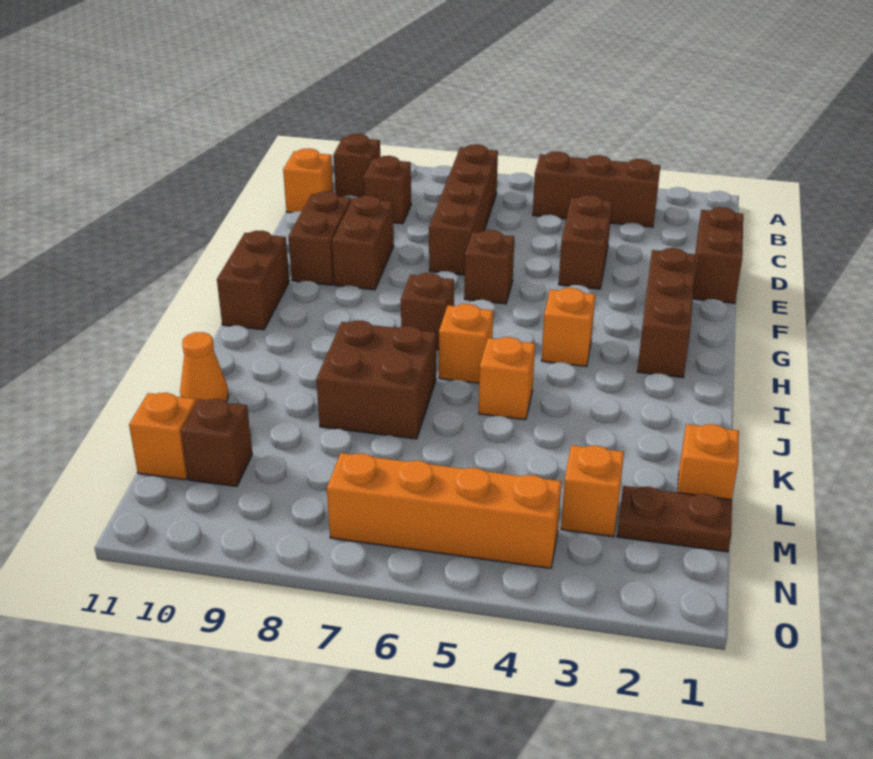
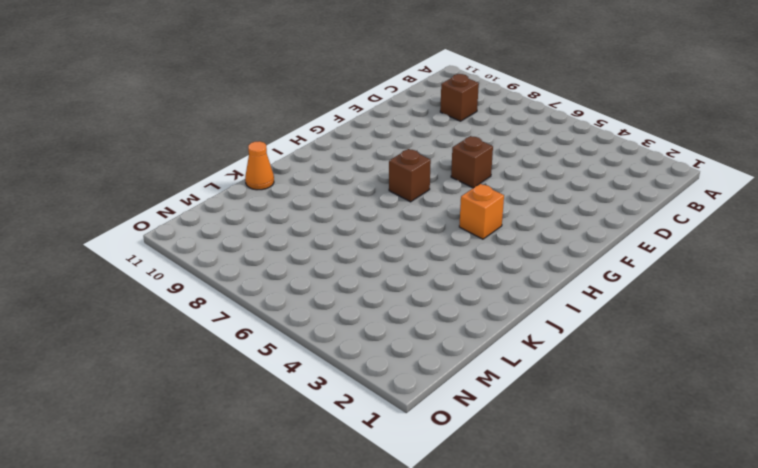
none -> brown brick B3:B5 level 1
none -> brown brick B7:E7 level 1
none -> brown brick B10 level 1

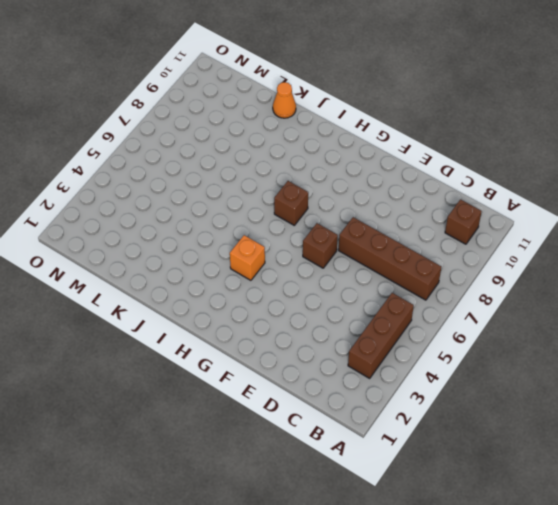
none -> brown brick C9 level 1
none -> orange brick C11 level 1
none -> brown brick D1:E1 level 1

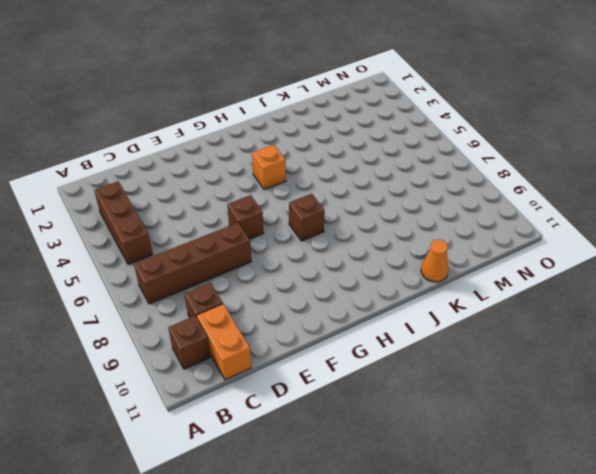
orange brick C10:C11 level 1 -> orange brick C11 level 1
none -> brown brick D1:E1 level 1
none -> brown brick D4:E4 level 1
none -> brown brick E9:F9 level 1

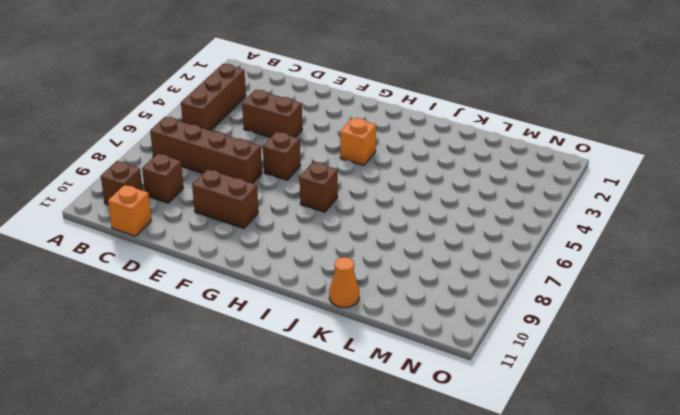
none -> brown brick D1:E1 level 1
none -> brown brick E10:F10 level 1
none -> brown brick F2:H2 level 1

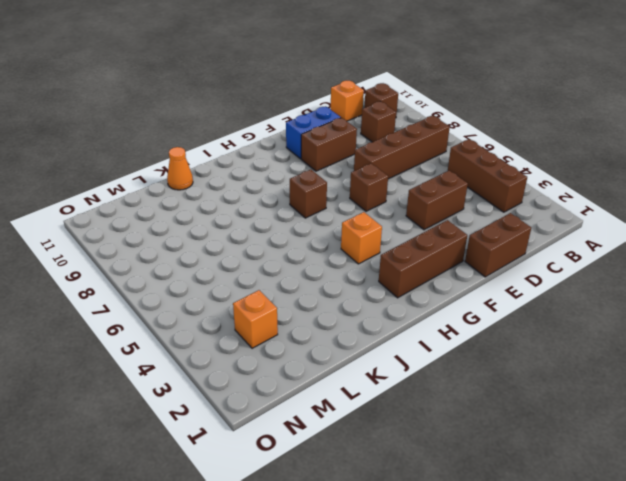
blue brick E10:F10 level 1 -> brown brick E10:F10 level 1
none -> brown brick G11:H11 level 1
none -> orange brick I6 level 1
none -> orange brick J5 level 1

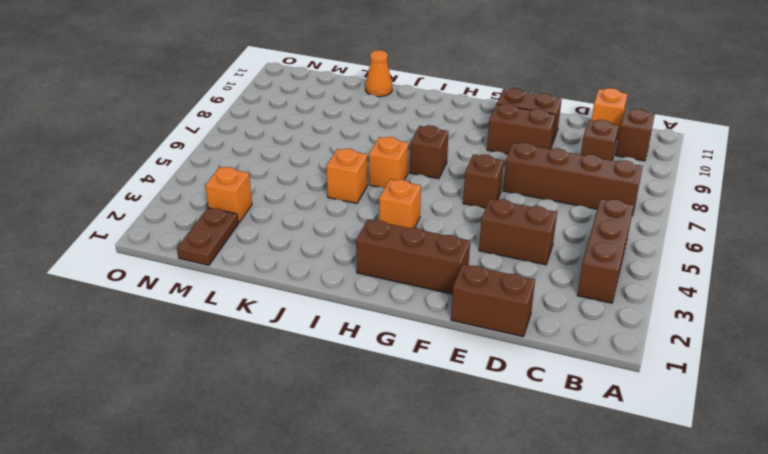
none -> brown brick G11:H11 level 1
none -> brown brick J7:K8 level 1
none -> orange brick L1 level 1

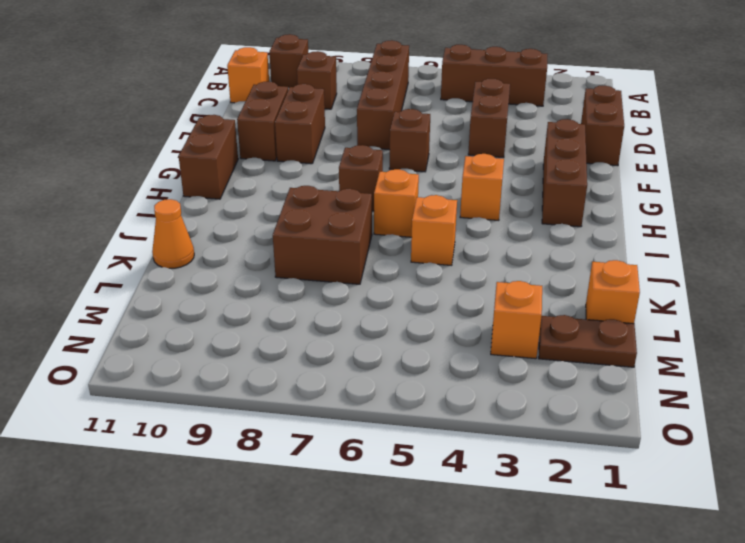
none -> brown brick M10 level 1
none -> orange brick M11 level 1
none -> orange brick N4:N7 level 1

